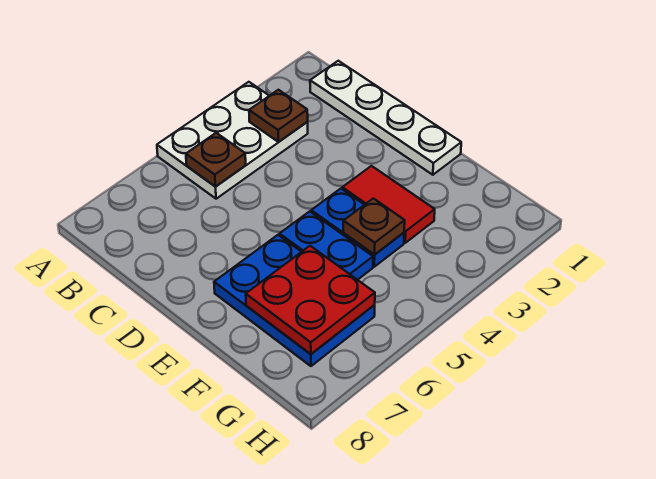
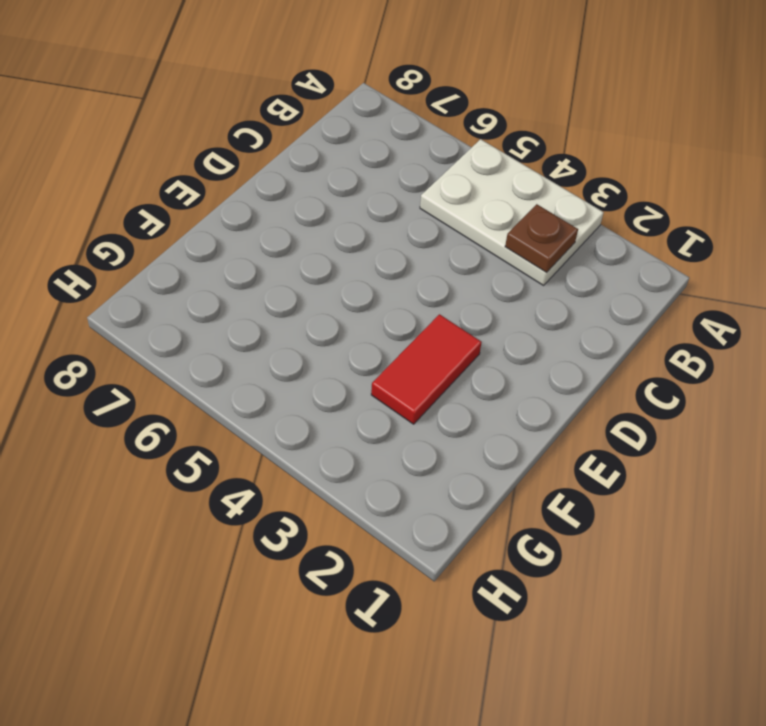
none -> white plate B1:E1 level 1
none -> blue plate E4:F4 level 1

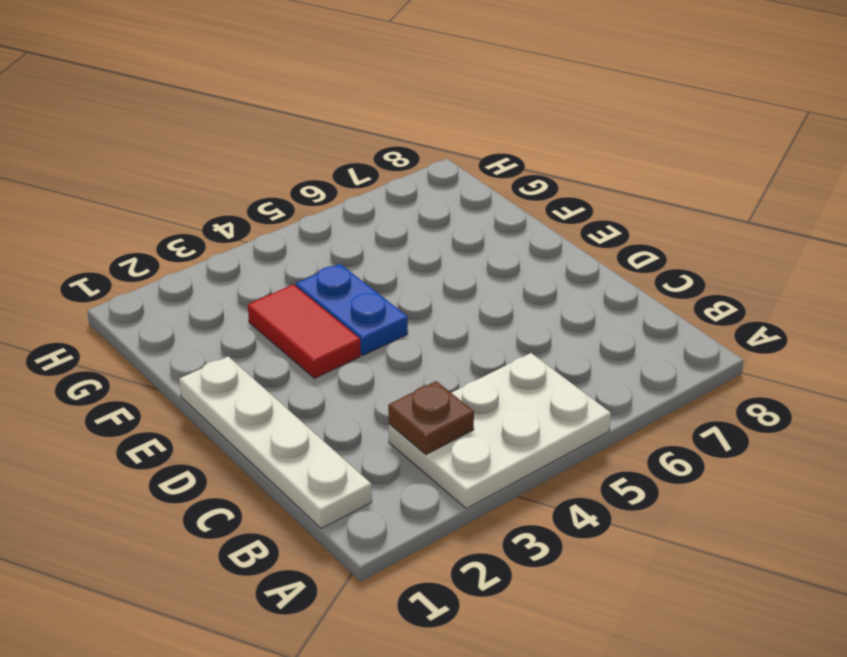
none -> blue plate E5:F5 level 1
none -> blue plate E6:G7 level 1

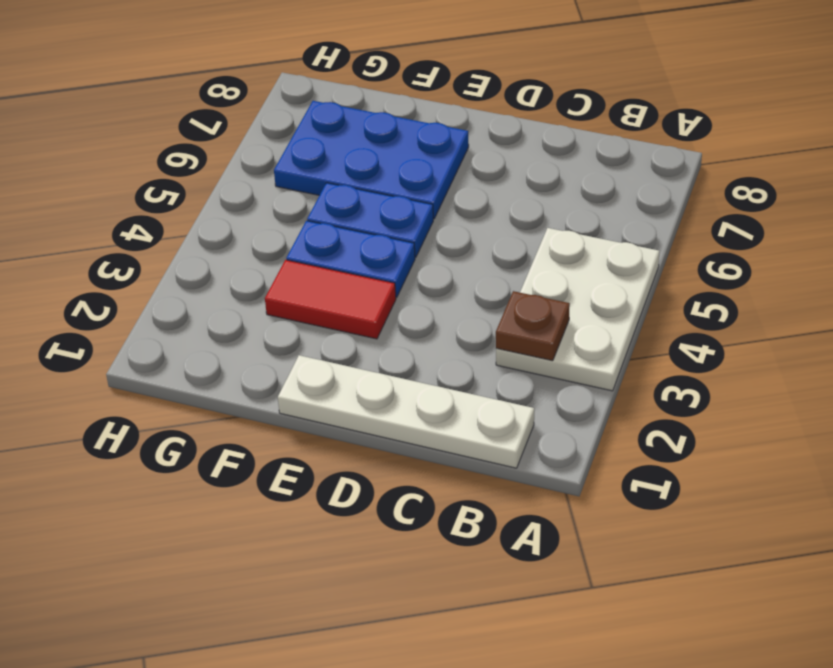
none -> brown plate B5 level 2
none -> brown plate F4 level 2

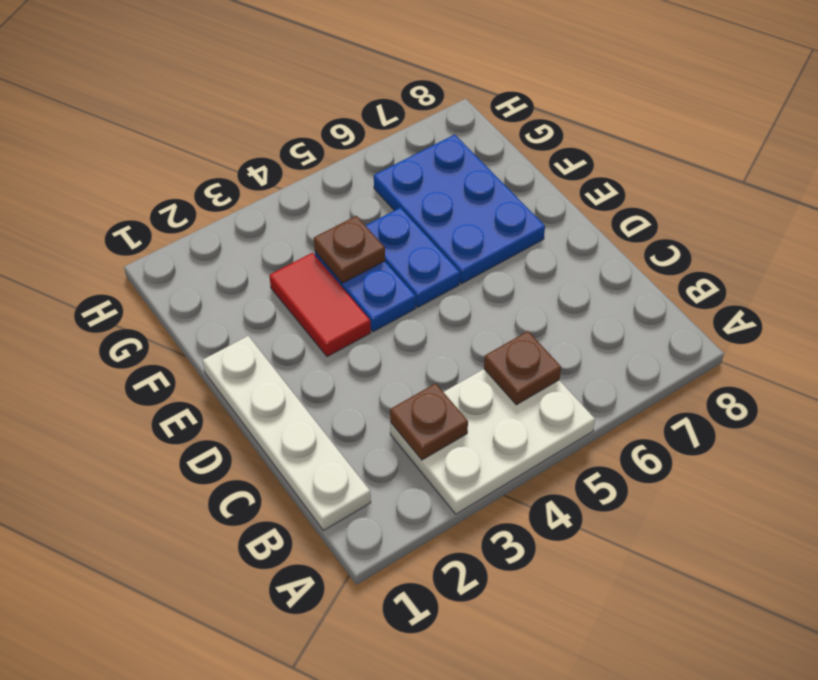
none -> red plate F6:G7 level 2

